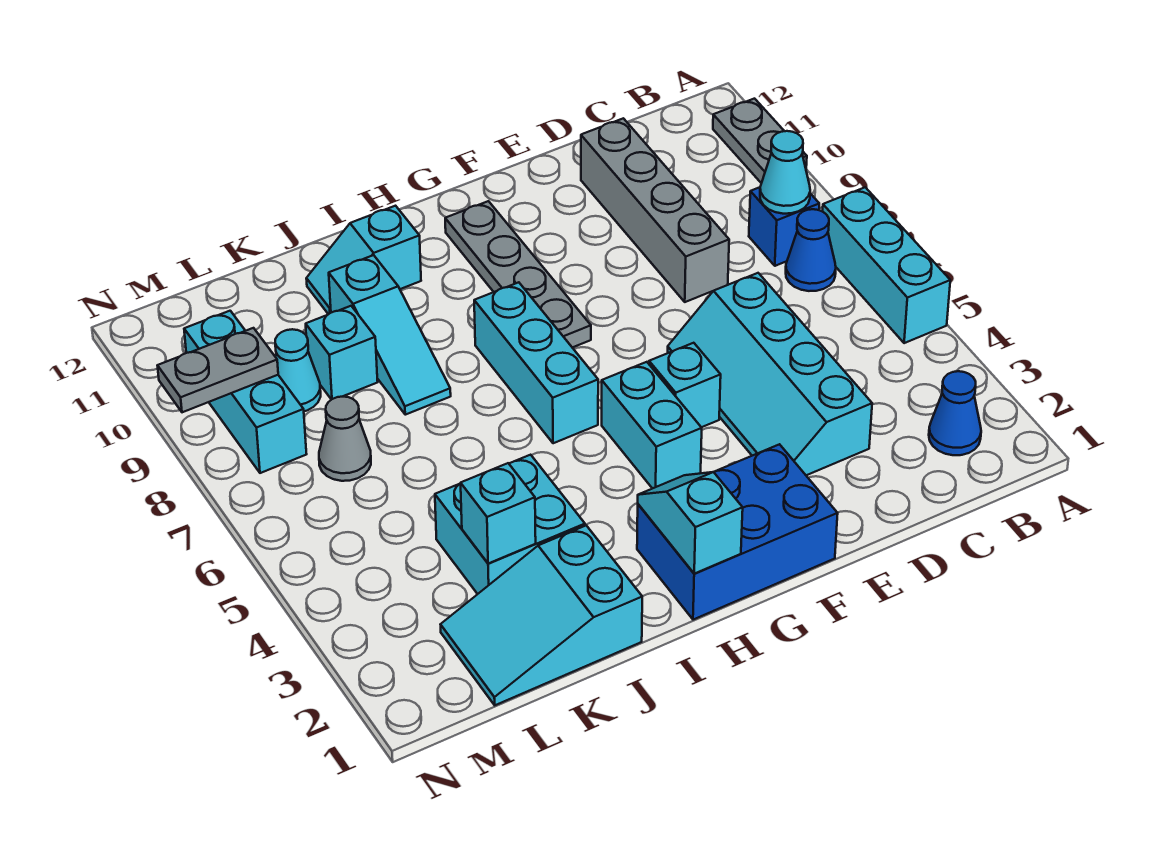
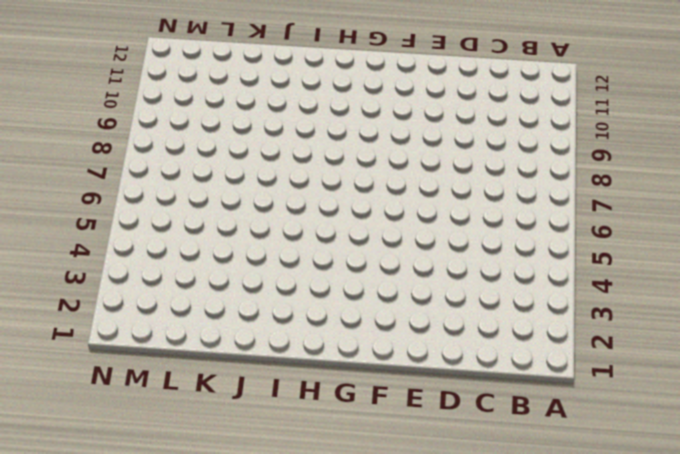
none -> cyan brick A5:A7 level 1
none -> grey plate A10:A11 level 1
none -> blue cone B2 level 1

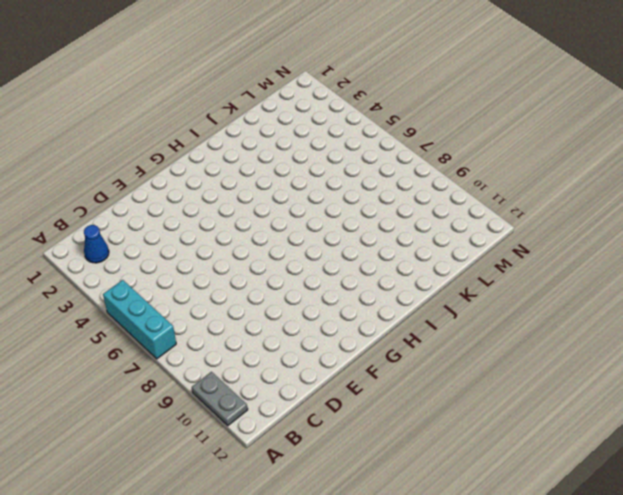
none -> blue cone B7 level 1
none -> blue brick B8 level 1
none -> cyan slope D3:E6 level 1 top D

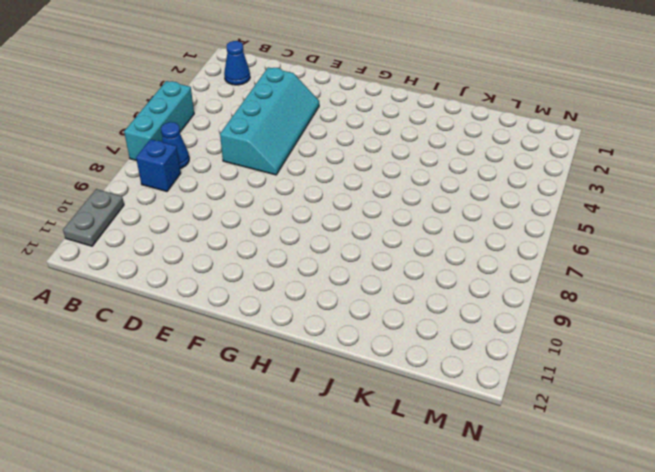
none -> grey brick D8:D11 level 1
none -> blue brick F1:H2 level 1
none -> cyan brick F5 level 1

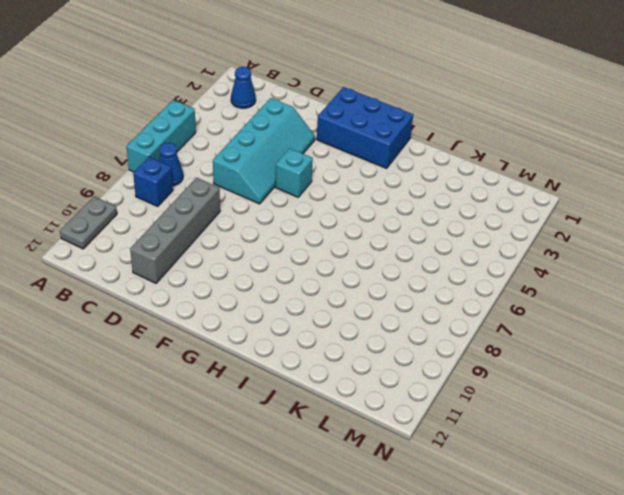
none -> cyan brick G4:G5 level 1
none -> grey plate G8:G11 level 1
none -> cyan brick H6:H8 level 1

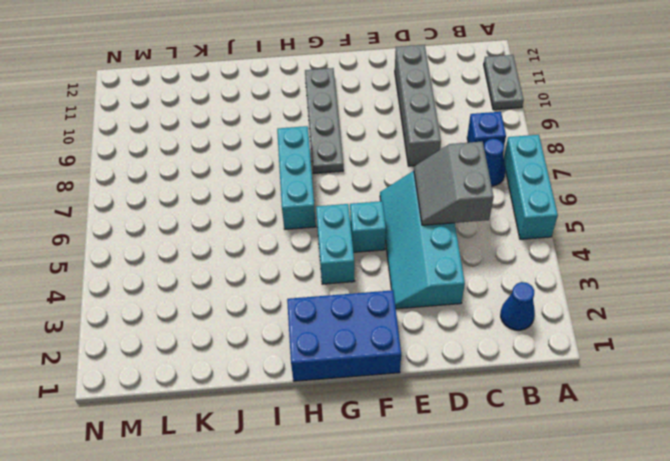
grey slope C5:D6 level 2 top C -> none
none -> cyan slope I11:J11 level 1 top I
none -> cyan slope J1:L2 level 1 top J
none -> cyan brick J3:K4 level 1

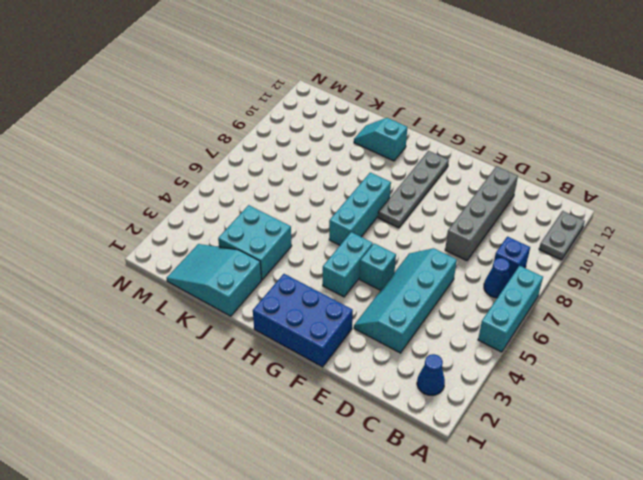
none -> cyan slope J8:J10 level 1 top 10
none -> cyan brick K9 level 1
none -> grey cone L7 level 1

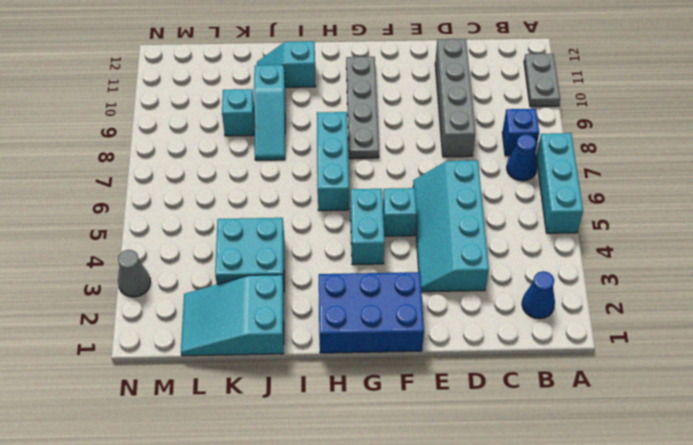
grey cone N3 level 1 -> grey cone L7 level 1
none -> cyan cone L9 level 1
none -> cyan brick M8:M10 level 1
none -> cyan cone B8 level 2

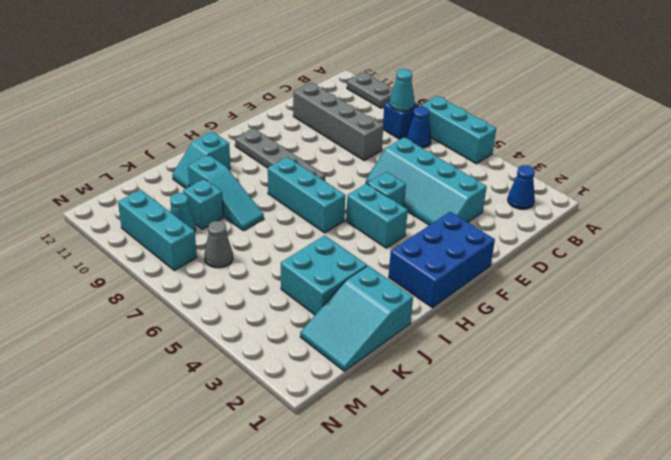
none -> cyan slope H1:H2 level 2 top 1
none -> cyan brick K3 level 2
none -> grey plate M9:N9 level 2

